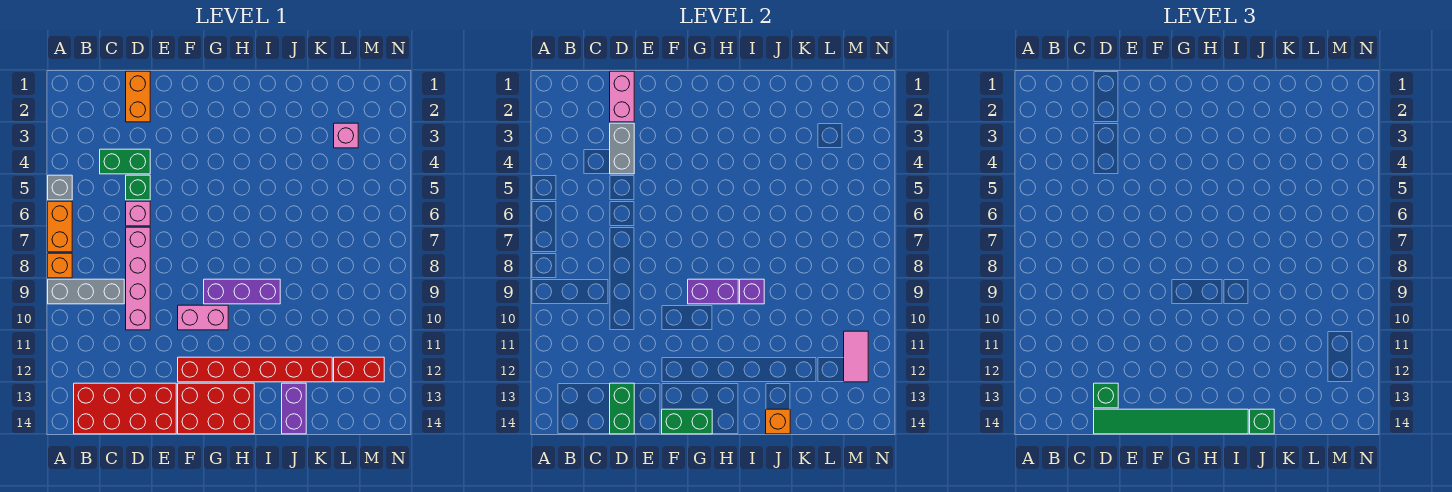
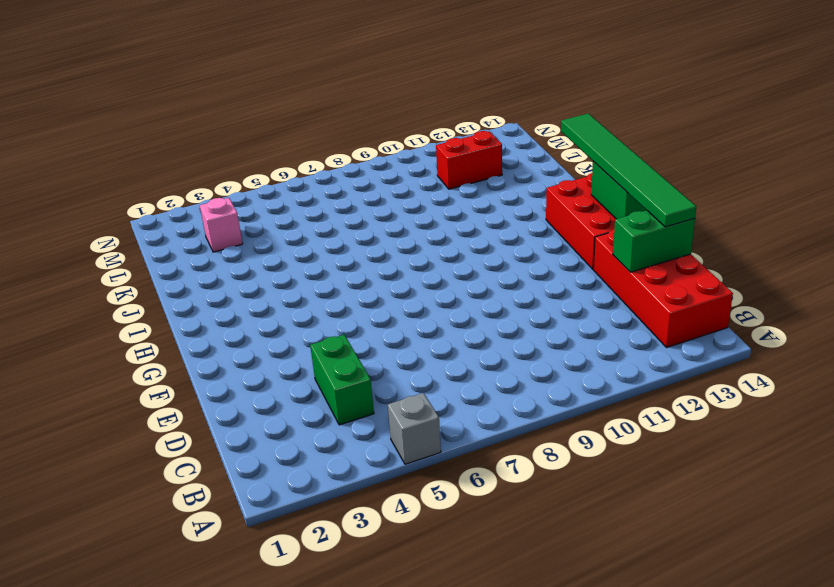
red brick L11:L12 level 1 -> red brick L12:M12 level 1
none -> orange brick A6:A7 level 1
none -> orange brick A8 level 1
none -> grey brick A9:C9 level 1

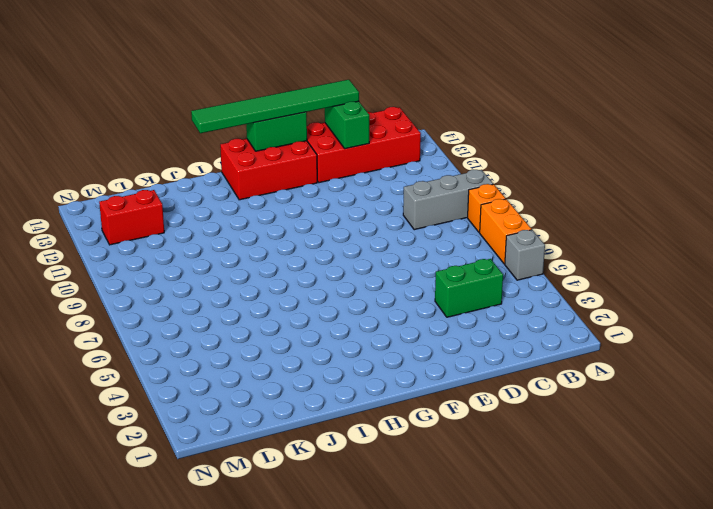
none -> orange brick D1:D2 level 1
none -> green brick D5 level 1
none -> pink brick D6 level 1

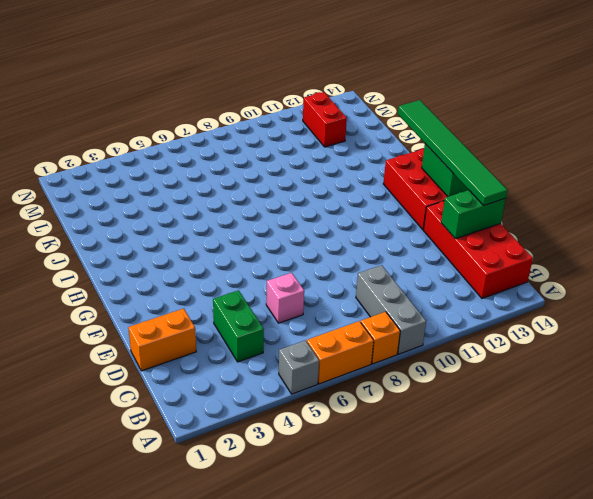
none -> green brick D5 level 1
none -> pink brick D7:D10 level 1
none -> pink brick F10:G10 level 1

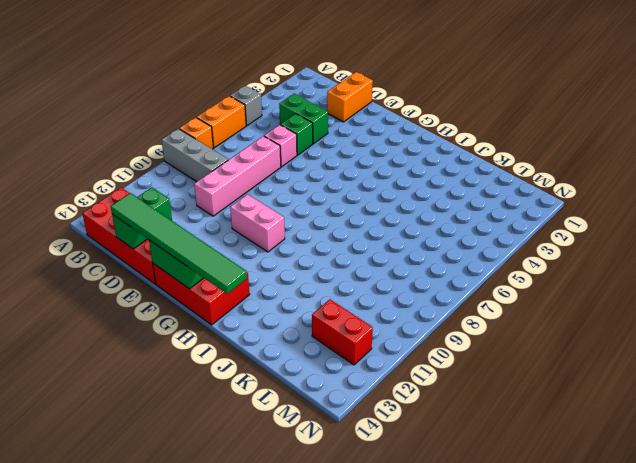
none -> red brick F12:K12 level 1
none -> purple brick G9:I9 level 1
none -> purple brick J13:J14 level 1

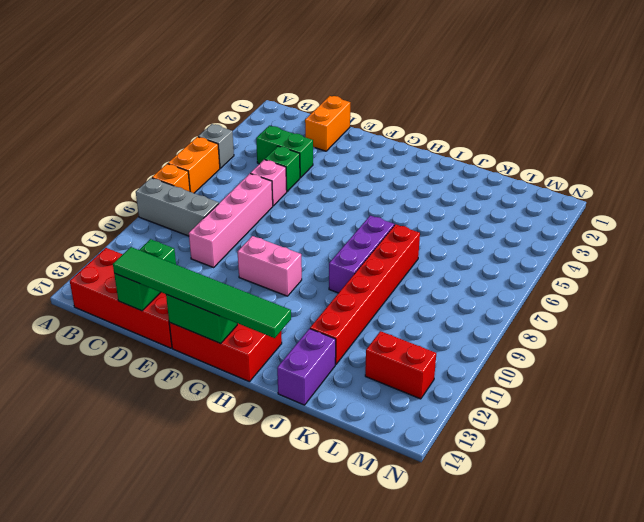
purple brick I7:I9 level 1 -> purple brick G9:I9 level 1
red brick J7:J12 level 1 -> red brick F12:K12 level 1
none -> pink brick L3 level 1
none -> pink brick D1:D2 level 2
none -> grey brick D3:D4 level 2

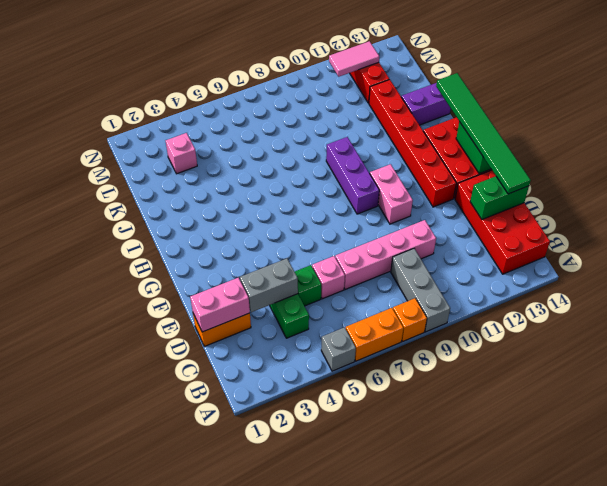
none -> purple brick G9:H9 level 2
none -> purple brick I9 level 2
none -> orange brick J14 level 2

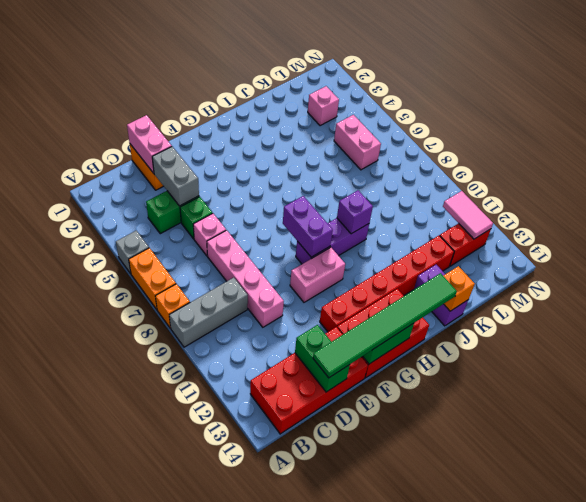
purple brick G8:G9 level 2 -> purple brick G9:H9 level 2
pink brick L5:L6 level 1 -> none
none -> green brick D13 level 3
none -> green brick J14 level 3

